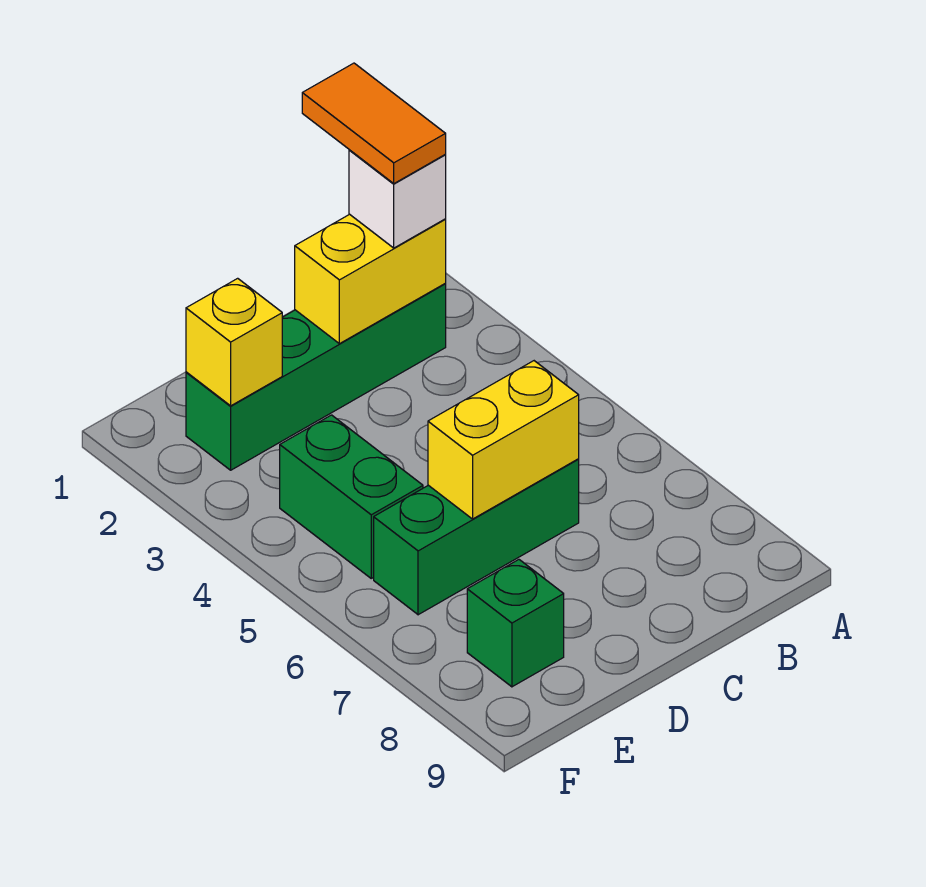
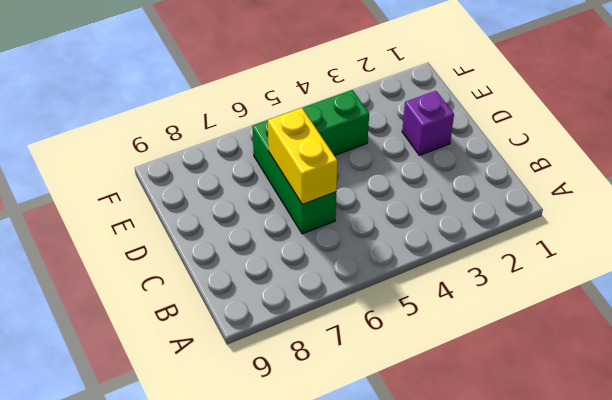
purple brick D2 level 1 -> green brick B2:E2 level 1
none -> green brick E8 level 1
none -> yellow brick B2:C2 level 2

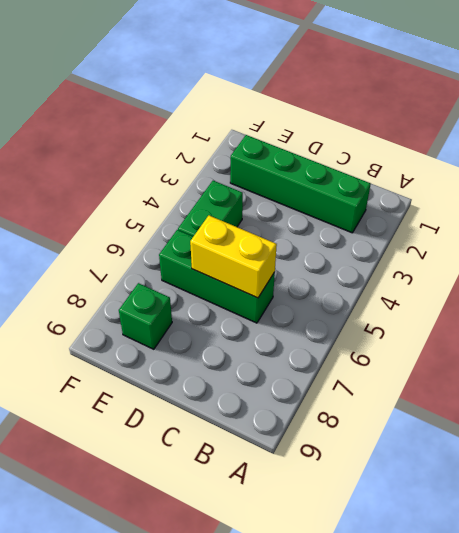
none -> yellow brick B2:C2 level 2
none -> yellow brick E2 level 2

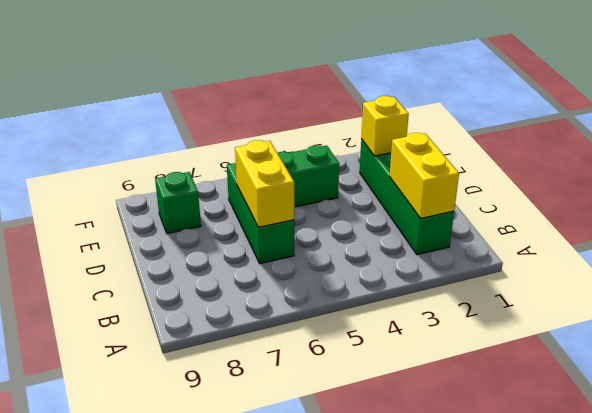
none -> white brick B2 level 3
none -> orange tile B1:B2 level 4

